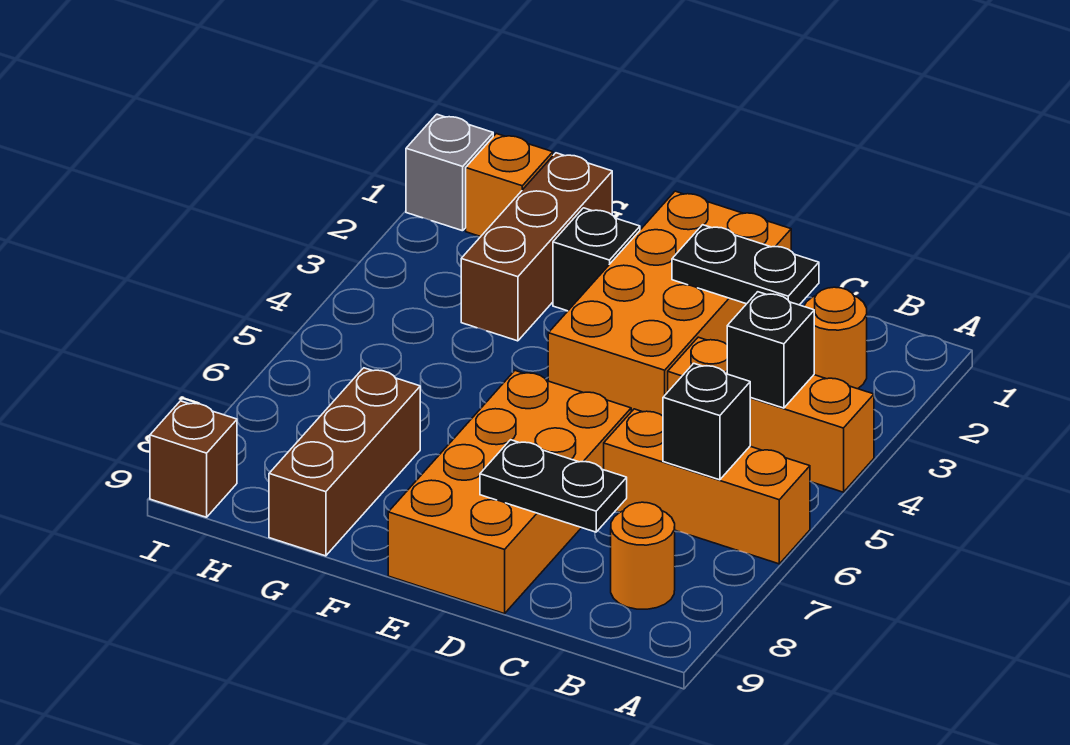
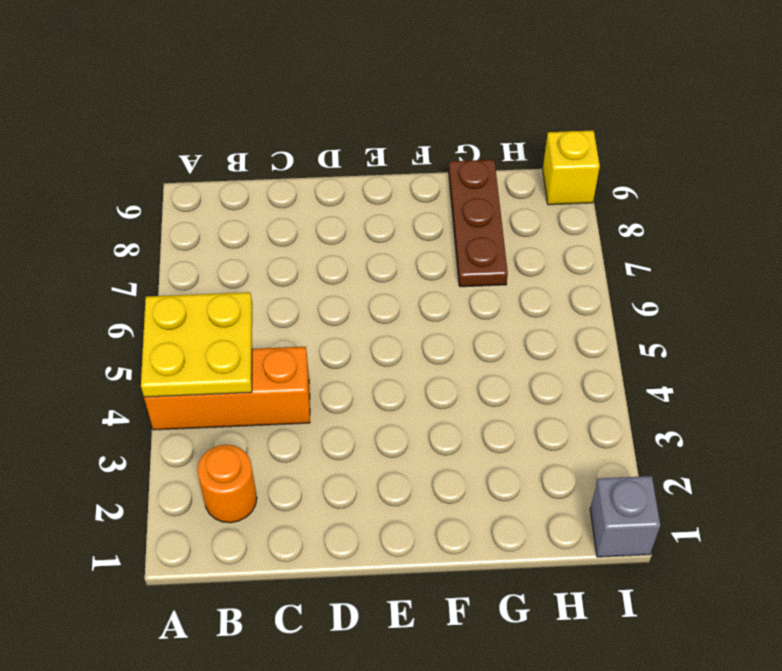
yellow plate A4:B5 level 2 -> black brick B4 level 2
brown plate G7:G9 level 1 -> brown brick G7:G9 level 1
yellow brick I9 level 1 -> brown brick I9 level 1
none -> orange brick A6:C6 level 1
none -> orange round brick B8 level 1
none -> orange brick D1:E4 level 1

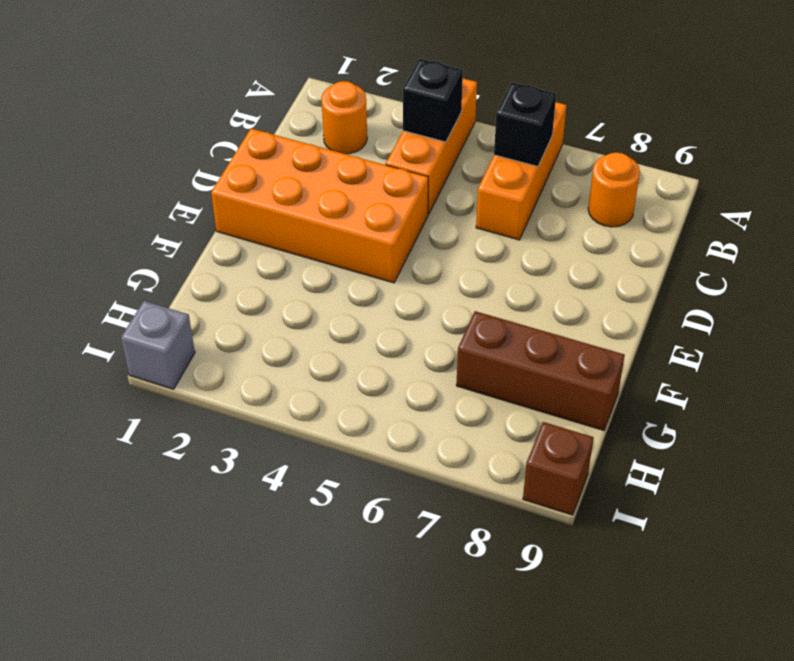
none -> orange brick D6:E9 level 1
none -> black brick F2 level 1
none -> brown brick G1:G3 level 1

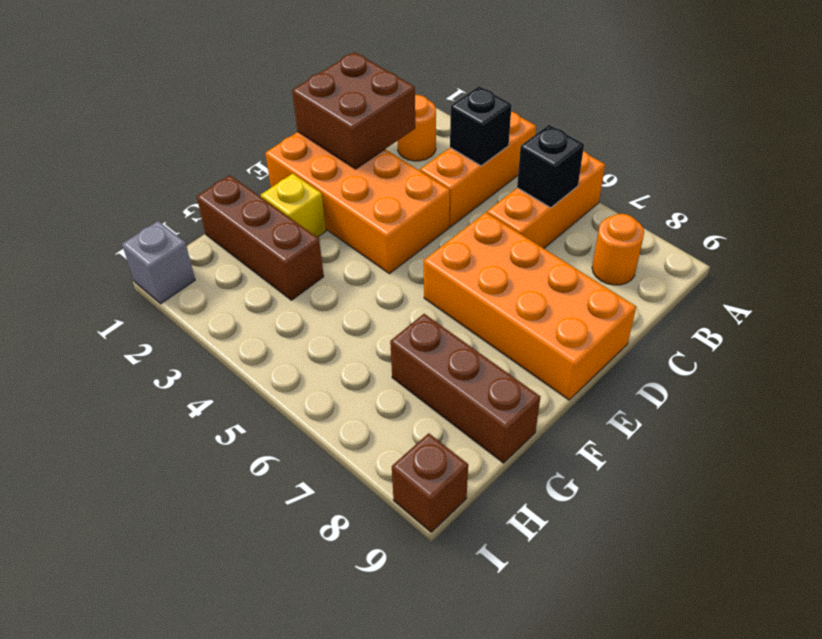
brown brick C1:D2 level 2 -> black plate C2:D2 level 2
yellow brick F2 level 1 -> black brick F2 level 1
none -> orange brick H1 level 1
none -> black plate C8:D8 level 2

